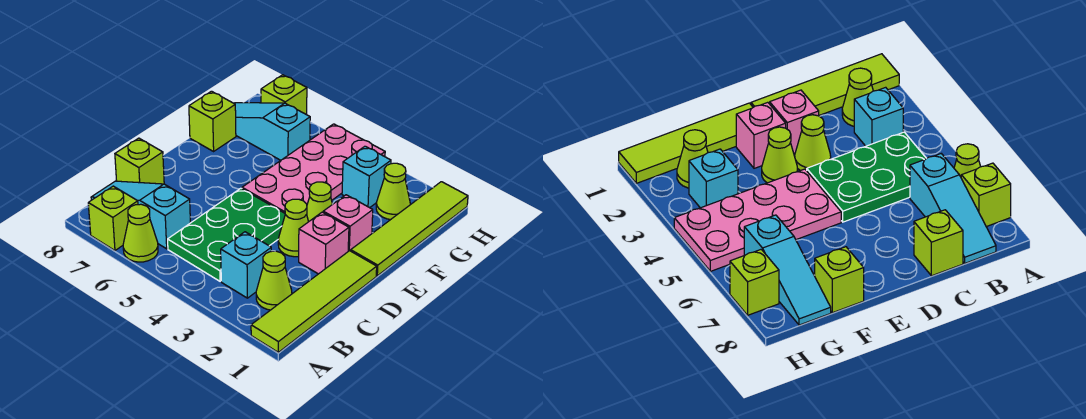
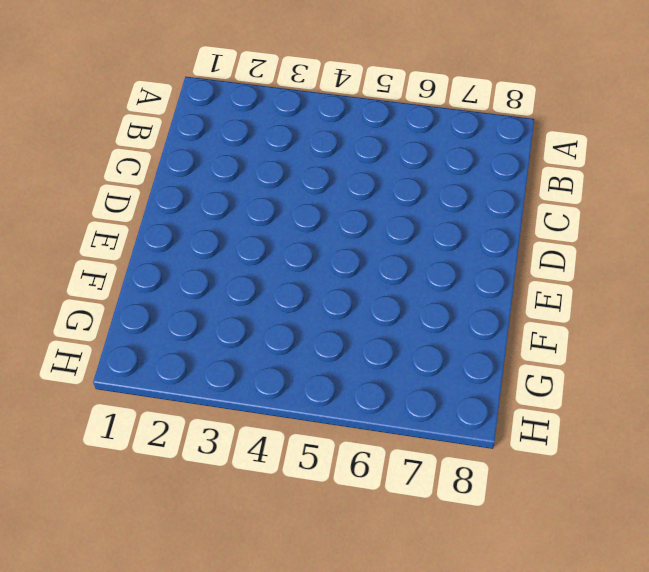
none -> lime tile A1:D1 level 1
none -> lime cone A6 level 1
none -> lime brick A7 level 1

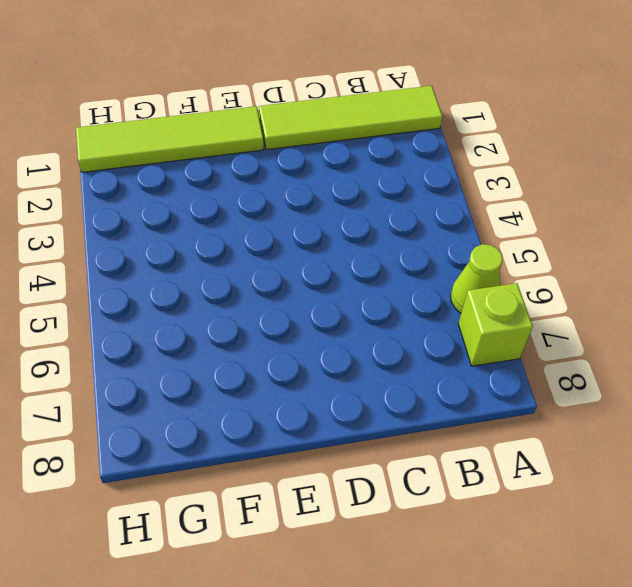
none -> lime cone B2 level 1
none -> cyan brick B3 level 1
none -> green plate B4:D5 level 1

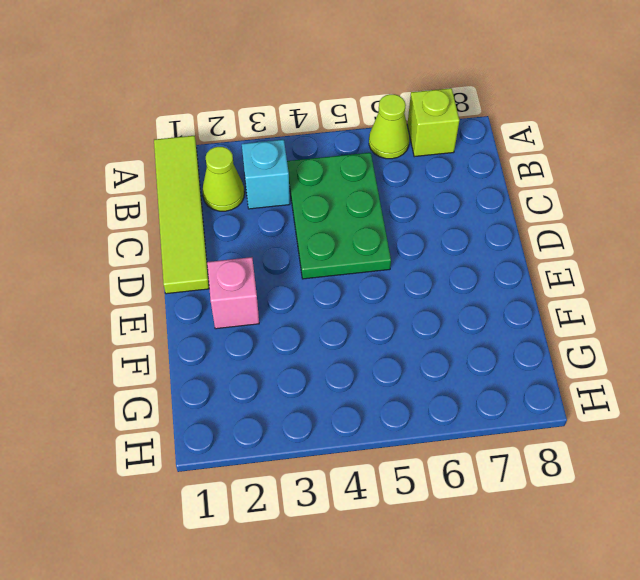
none -> cyan slope B6:B8 level 1 top 6
none -> lime brick C8 level 1
none -> pink brick D2 level 1

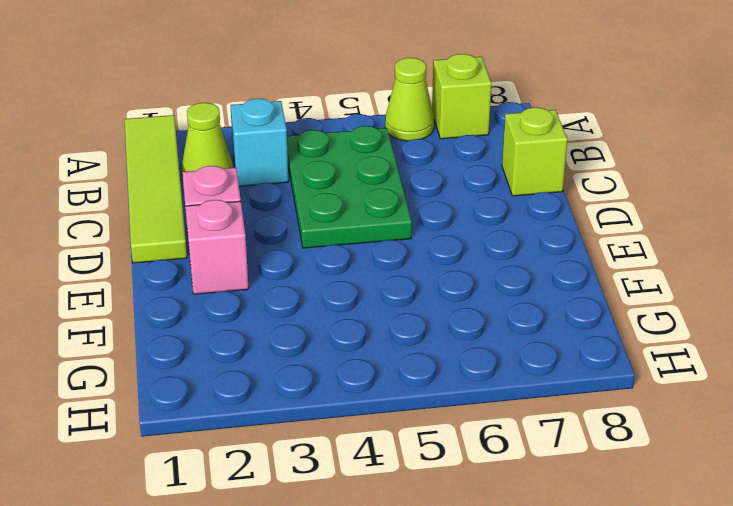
none -> cyan slope B6:B8 level 1 top 6
none -> lime cone D3 level 1
none -> lime tile E1:H1 level 1

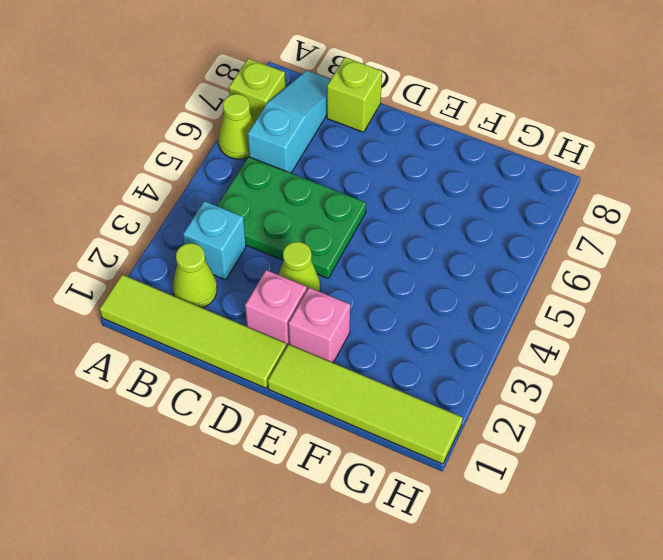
none -> lime cone E3 level 1
none -> pink plate E4:H5 level 1
none -> lime brick F8 level 1

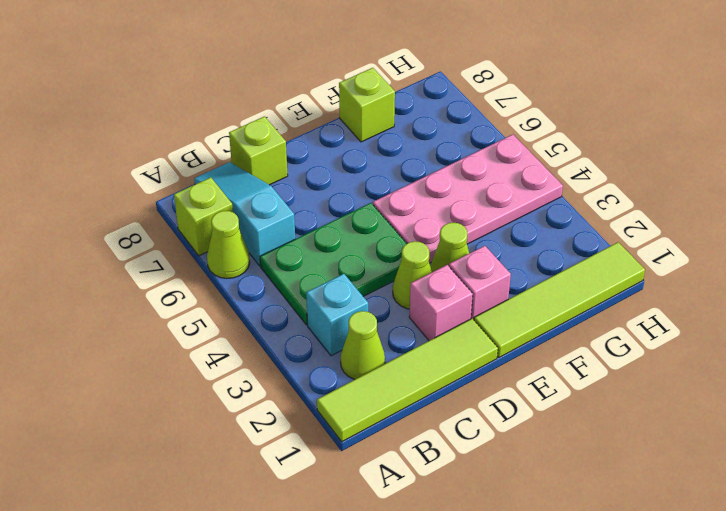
none -> lime cone G2 level 1
none -> cyan brick G3 level 1
none -> cyan slope G6:G8 level 1 top 6

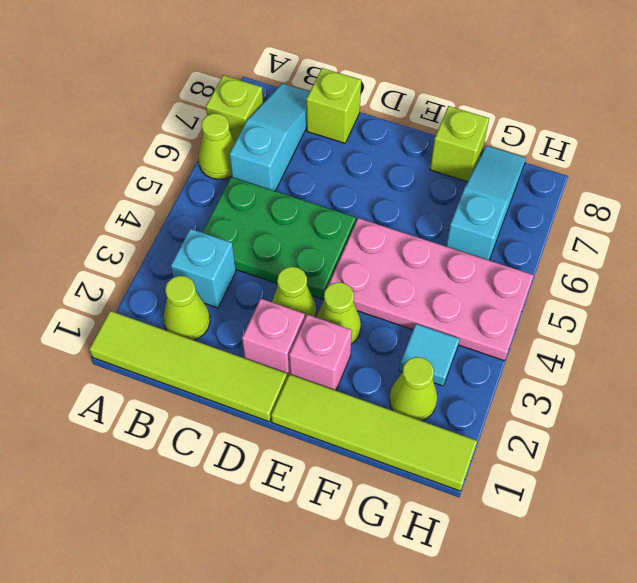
cyan tile G3 level 1 -> cyan brick G3 level 1
none -> lime brick H7 level 1

